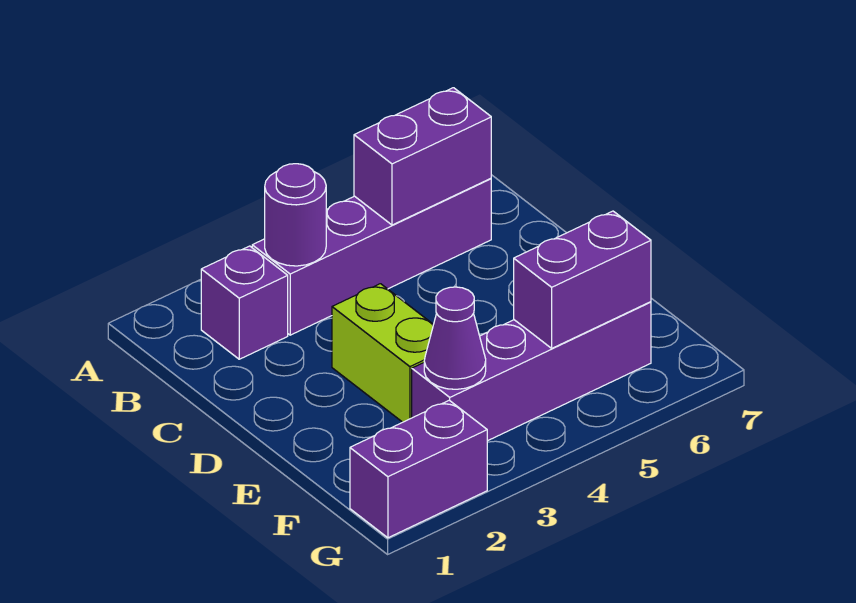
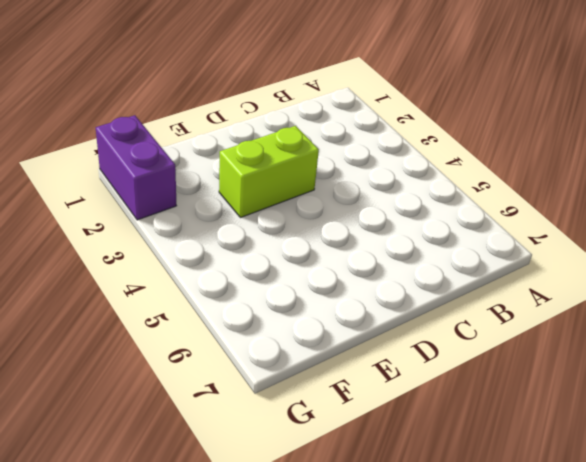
none -> purple brick B2 level 1
none -> purple brick B3:B6 level 1

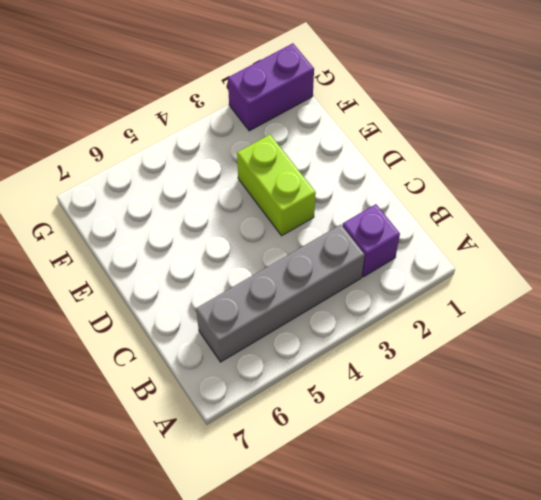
grey brick B3:B6 level 1 -> purple brick B3:B6 level 1
none -> purple brick F3:F6 level 1
none -> purple round brick B3 level 2

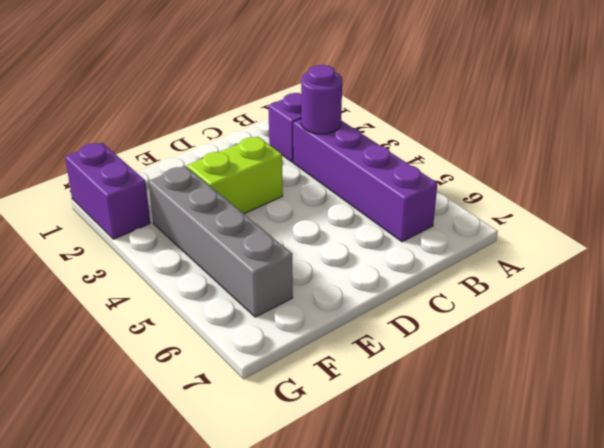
grey brick F3:F6 level 1 -> purple brick F3:F6 level 1
none -> purple brick B5:B6 level 2
none -> purple cone F3 level 2

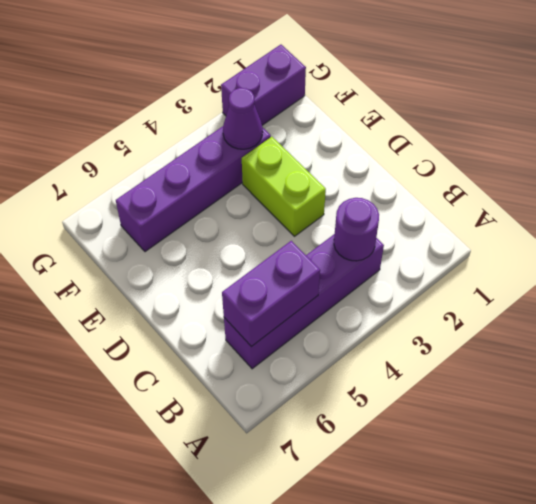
none -> purple brick B2 level 1
none -> purple brick F5:F6 level 2

